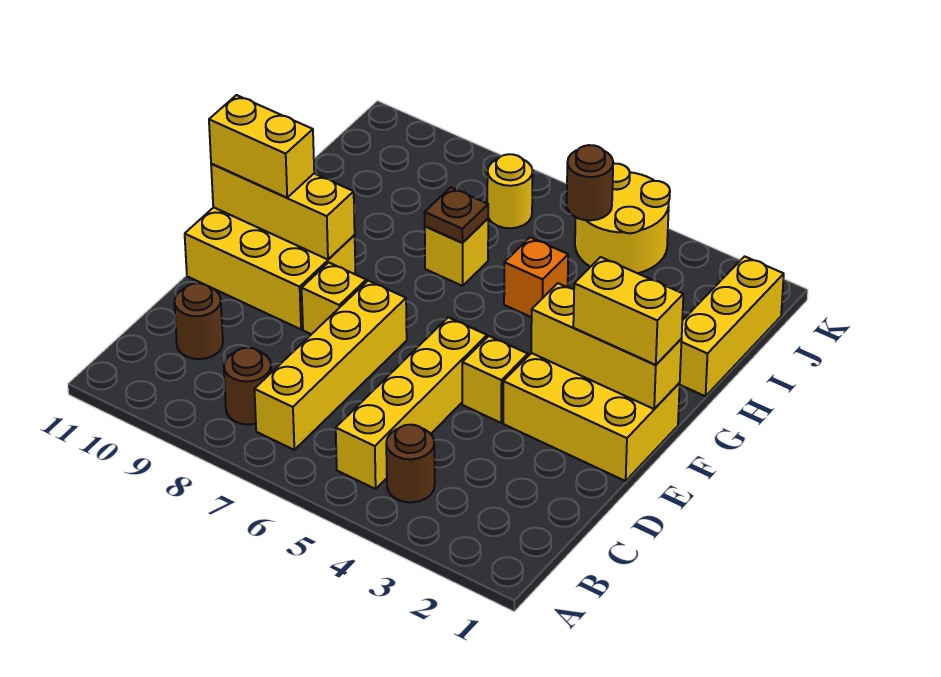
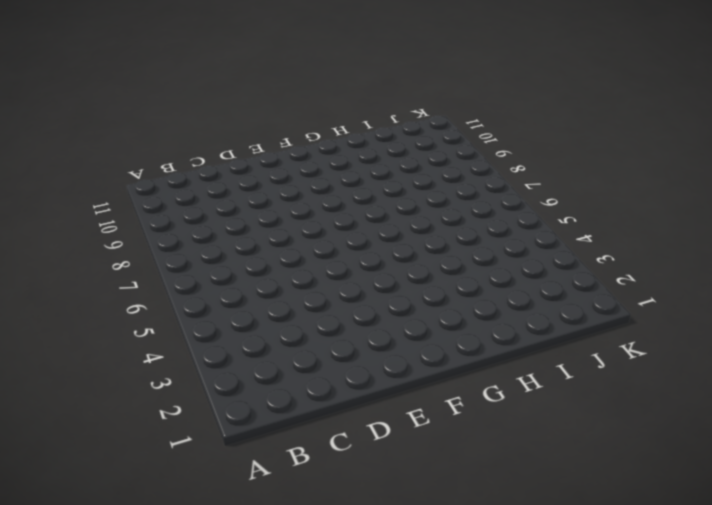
none -> brown round brick B4 level 1
none -> yellow brick B5:E5 level 1
none -> yellow brick B7:E7 level 1

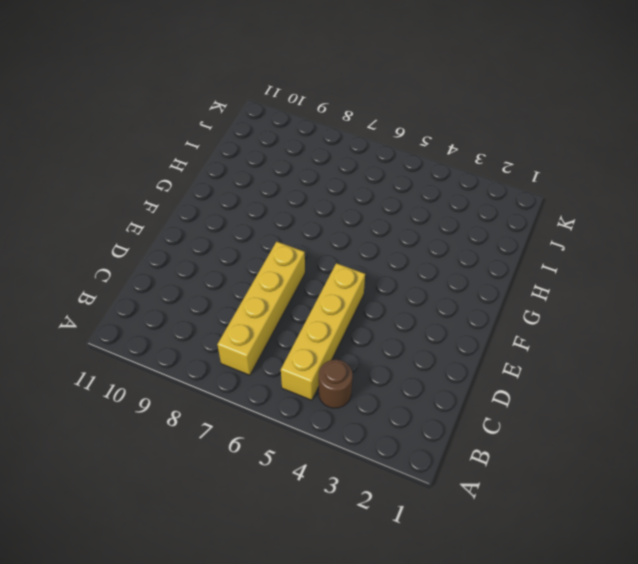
none -> brown round brick B8 level 1
none -> brown round brick C10 level 1
none -> yellow brick E1:F3 level 1

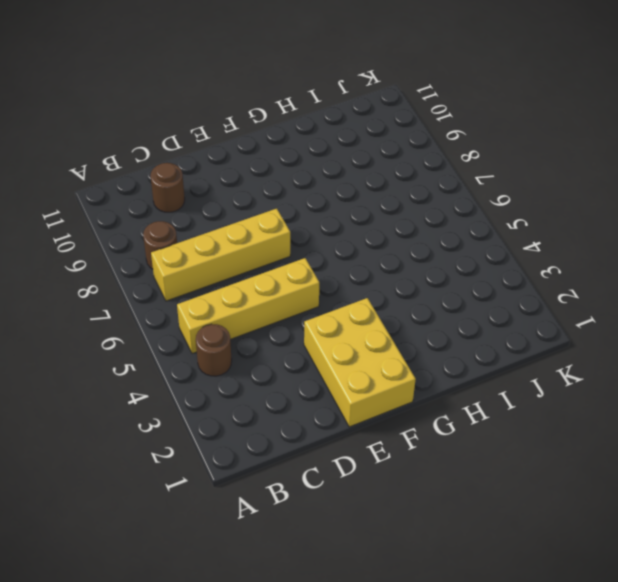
none -> yellow brick E4 level 1
none -> yellow brick E8 level 1
none -> yellow brick E9:F11 level 1

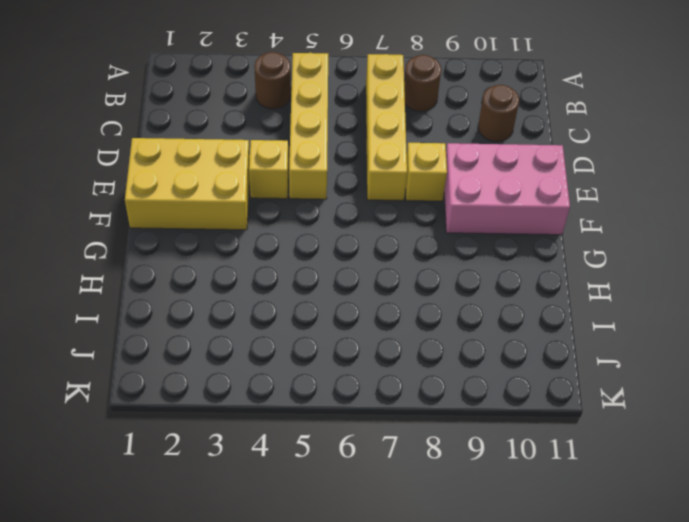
pink brick E9:F11 level 1 -> yellow brick E9:F11 level 1
none -> yellow brick H1:J1 level 1
none -> orange brick H5 level 1
none -> yellow brick H7 level 1

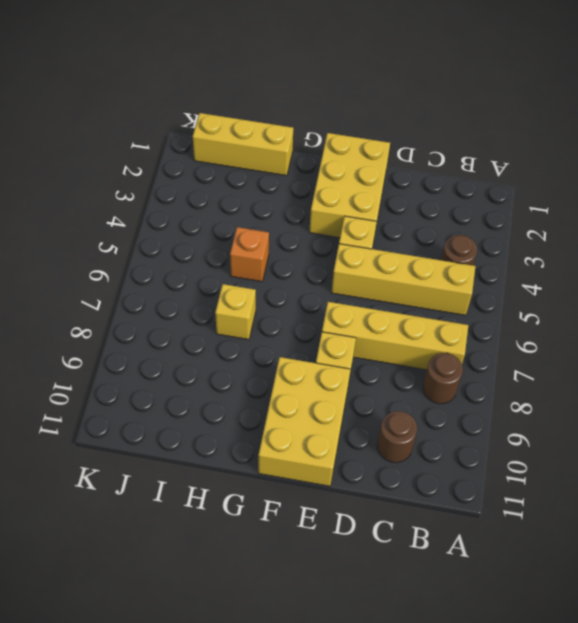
none -> yellow round brick J4:K5 level 1
none -> yellow round brick J7 level 1
none -> yellow brick F1:F3 level 2

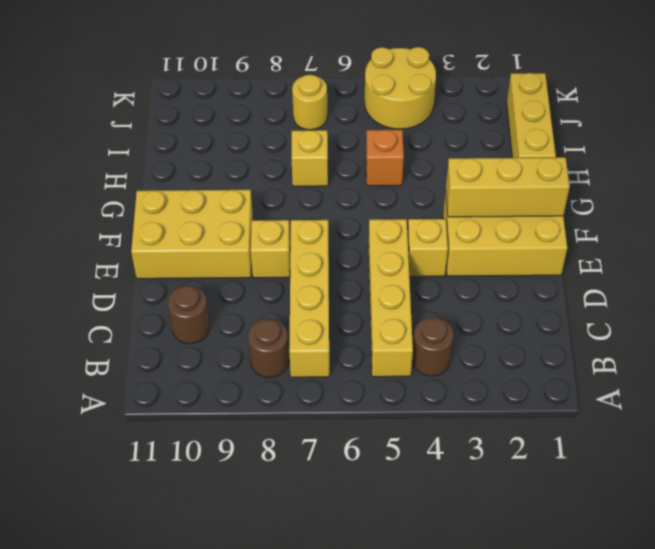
none -> yellow brick F9:F11 level 2
none -> brown plate H7 level 2
none -> brown round brick J5 level 2

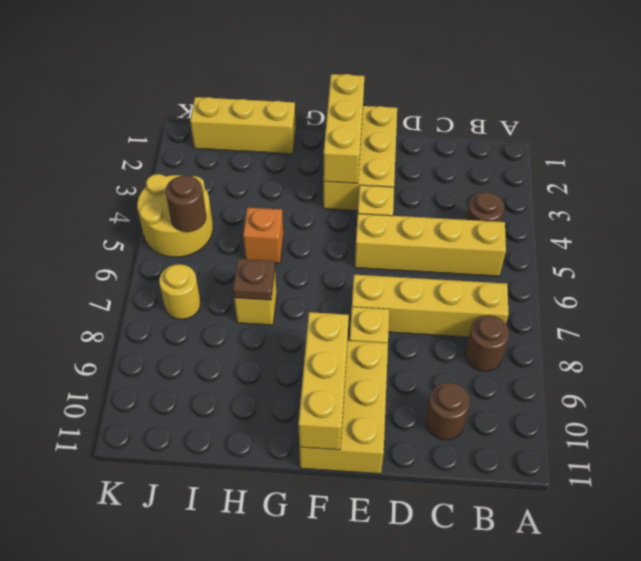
none -> yellow brick F1:F2 level 3
none -> yellow brick F10:F11 level 3

